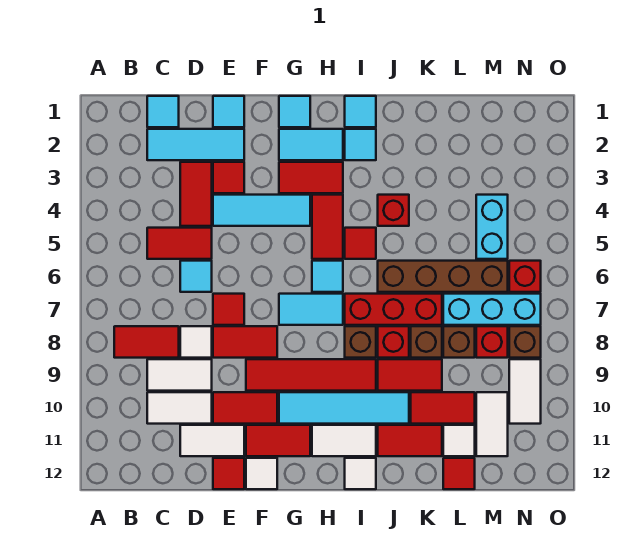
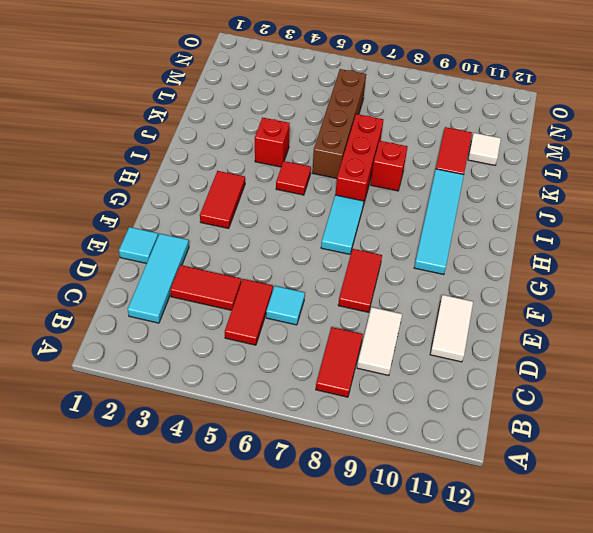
none -> cyan tile C1 level 1
none -> white tile C10:D10 level 1
none -> white tile D8 level 1
none -> red tile E3 level 1

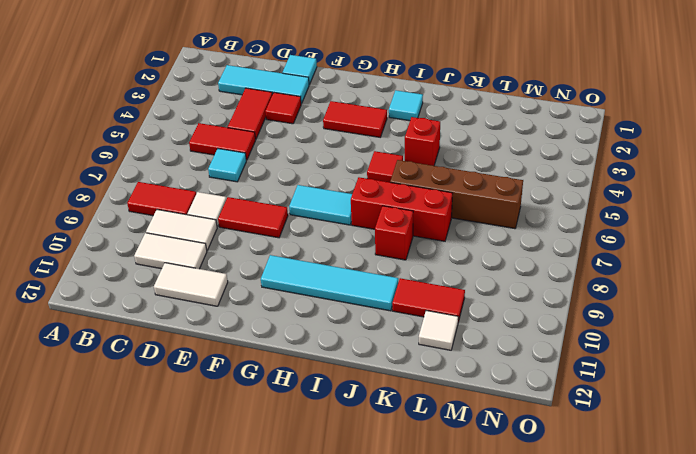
none -> cyan tile C1 level 1
none -> cyan tile E4:G4 level 1
none -> red tile E7 level 1
none -> red tile E10:F10 level 1

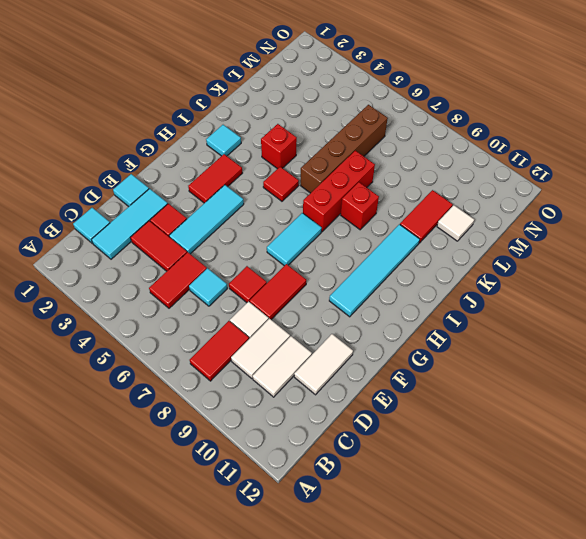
none -> red tile E10:F10 level 1
none -> red tile E12 level 1
none -> red tile F9:I9 level 1
none -> red tile F11:G11 level 1

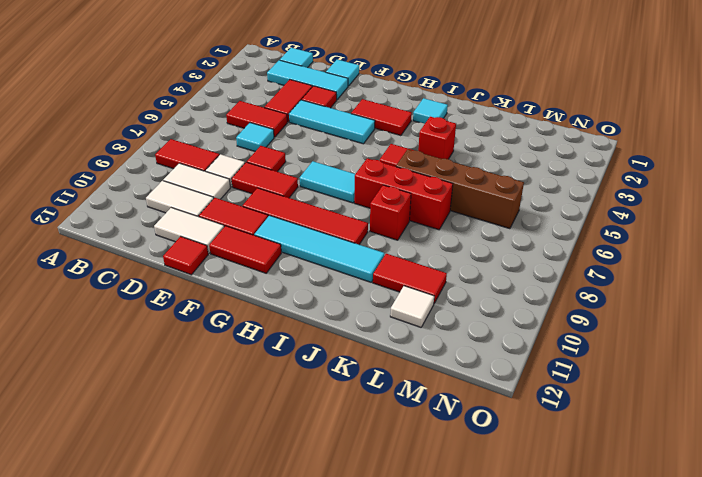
none -> white tile F12 level 1
none -> cyan tile G1 level 1
none -> cyan tile G2:H2 level 1
none -> red tile H4:H5 level 1

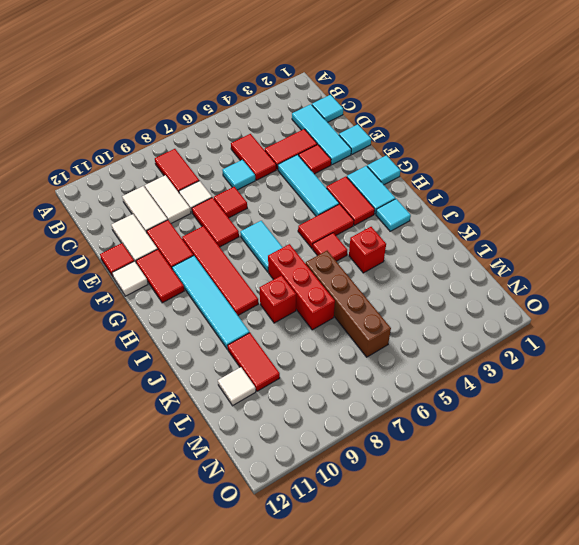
none -> cyan tile H6 level 1
none -> white tile H11:I11 level 1
none -> cyan tile I1 level 1
none -> brown brick I8 level 1

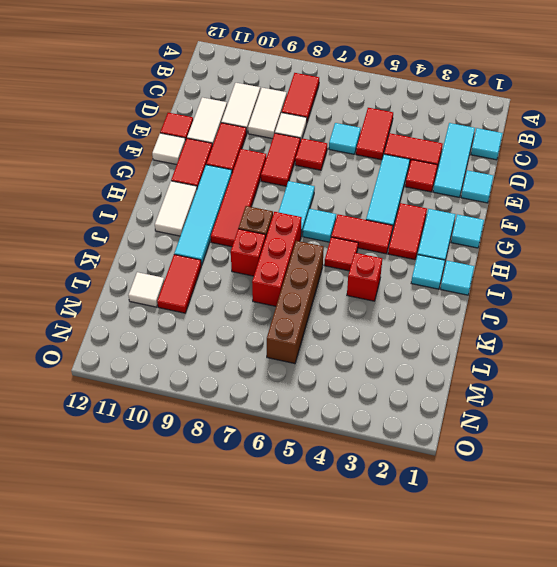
none -> white tile I12 level 1
none -> red tile J9:K9 level 1
none -> red tile J11:K11 level 1
none -> brown brick K8 level 1

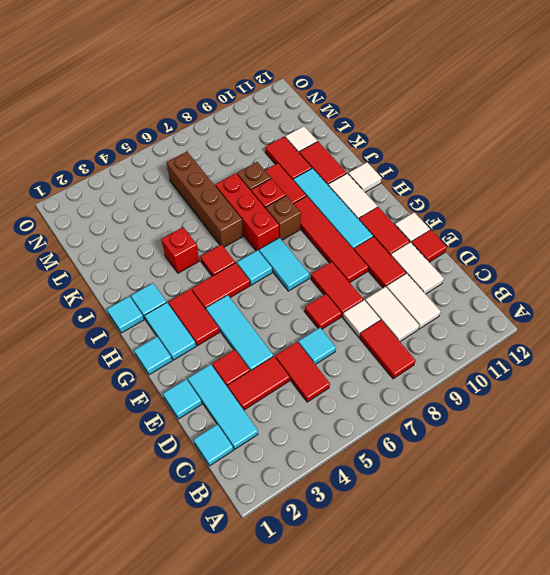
none -> cyan brick L7:N7 level 1
none -> brown brick L8 level 1
none -> red tile L12 level 1
none -> cyan brick M4:M5 level 1

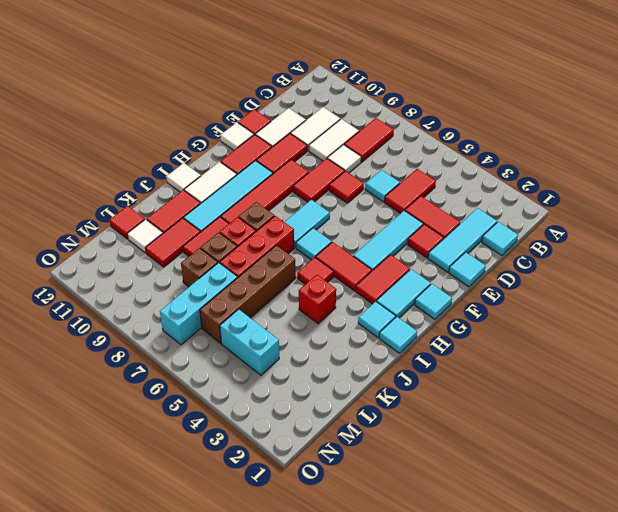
none -> red brick M8 level 1
none -> white tile M10:M11 level 1
none -> red brick N6 level 1
none -> brown brick N8 level 1

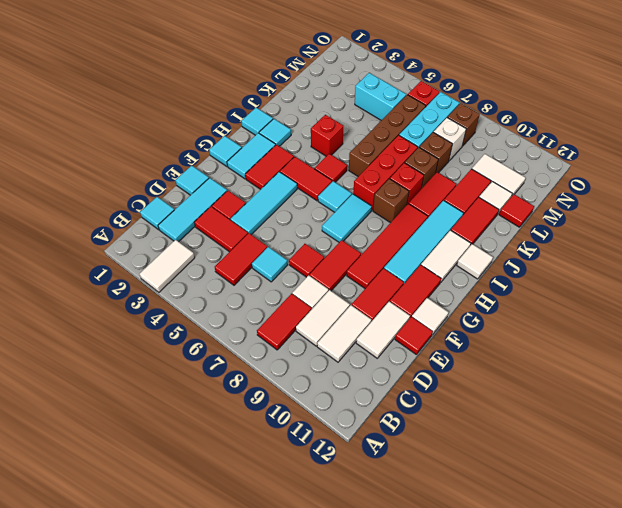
white tile A3:B3 level 1 -> white tile N9:N10 level 1
white brick M8 level 1 -> red brick M8 level 1

